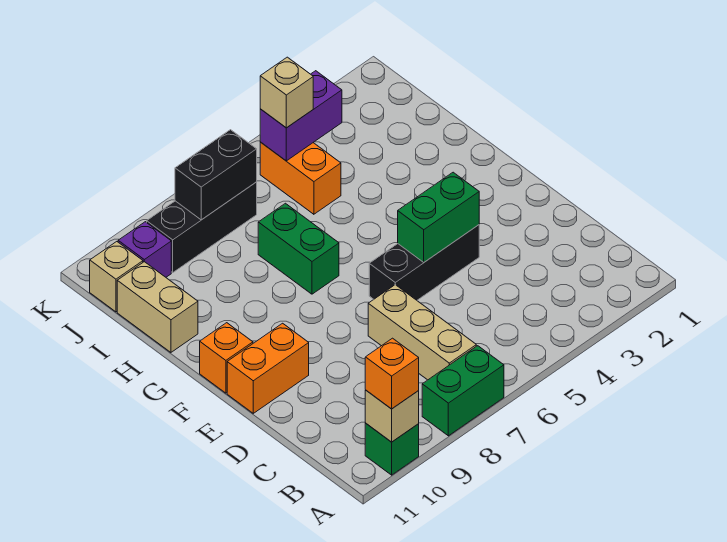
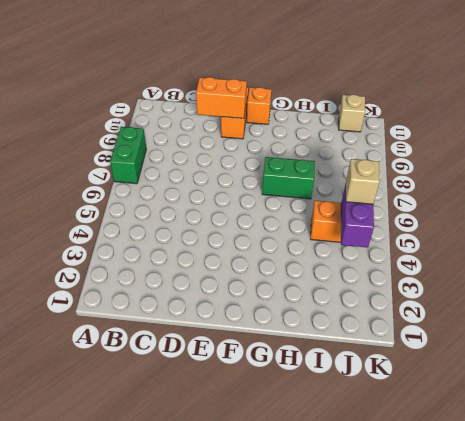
orange brick D10:E10 level 2 -> none
none -> green brick A10 level 1
none -> tan brick B7:D7 level 1
none -> black brick E4:E6 level 1

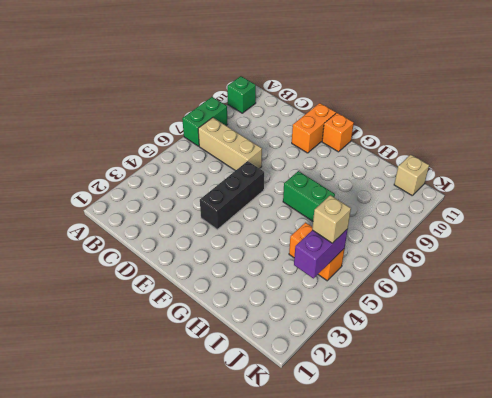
none -> tan brick H11:I11 level 1
none -> black brick J7:J9 level 1
none -> purple brick J10 level 1

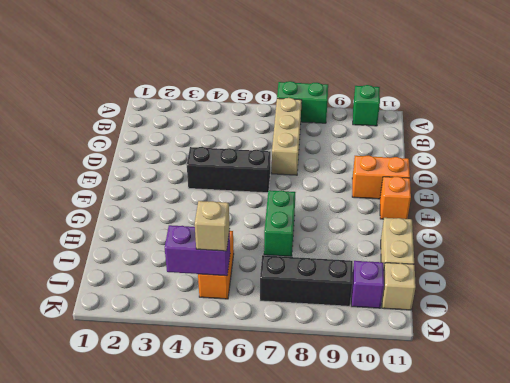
none -> tan brick A10 level 2
none -> green brick E4:E5 level 2
none -> black brick J7:J8 level 2

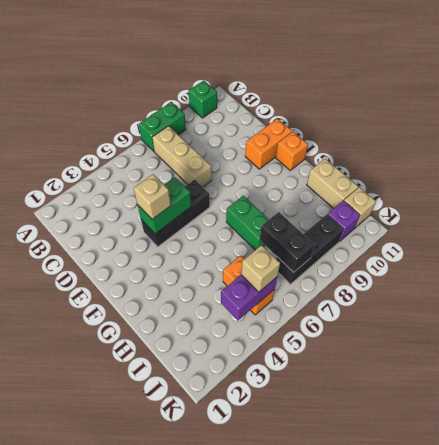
tan brick E4 level 3 -> tan brick A10 level 2
black brick I7:J7 level 2 -> black brick J7:J8 level 2
none -> orange brick A10 level 3

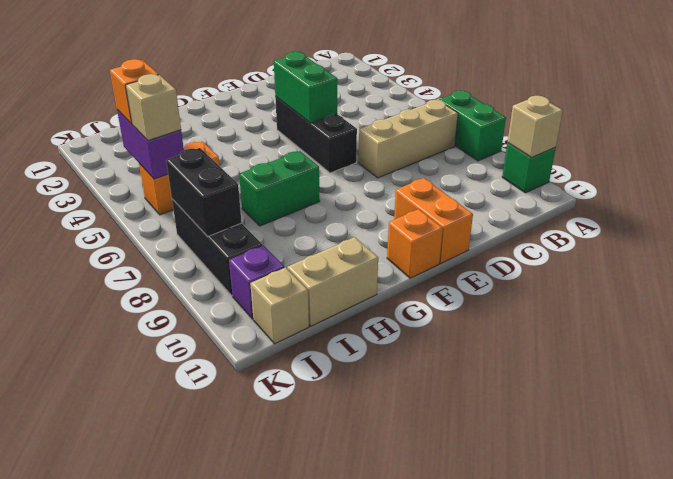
orange brick J4 level 3 -> orange brick A10 level 3

